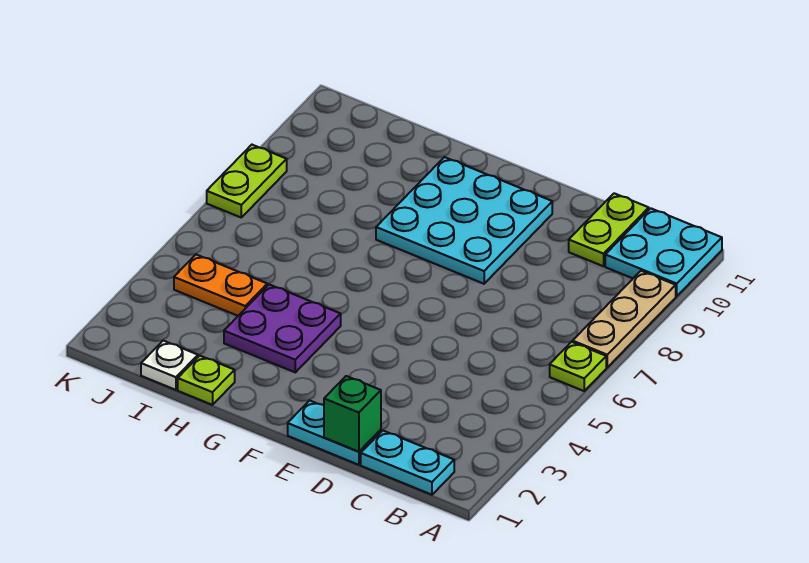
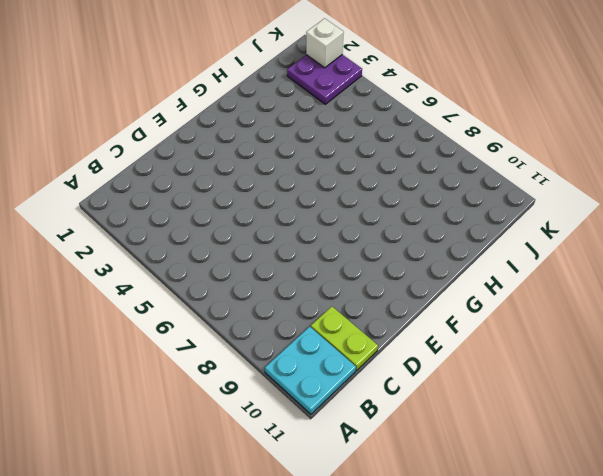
purple plate J2:K3 level 1 -> purple plate G3:H4 level 1
white brick K2 level 2 -> none
none -> lime plate A6 level 1
none -> tan plate A7:A9 level 1
none -> cyan plate B1:C1 level 1

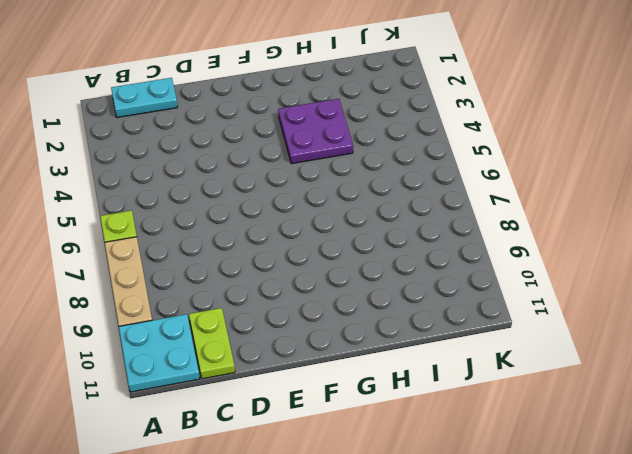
none -> cyan plate D1:E1 level 1
none -> cyan plate E8:G10 level 1
none -> lime plate H1 level 1

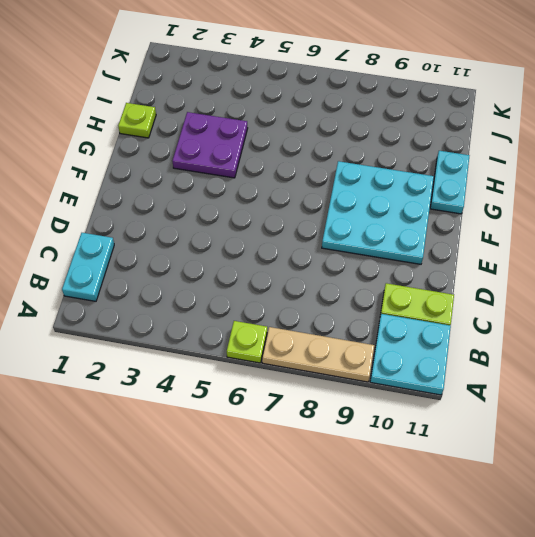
cyan plate G11:H11 level 1 -> cyan plate D1:E1 level 1
none -> white plate I1 level 1
none -> orange plate I4:J4 level 1
none -> lime plate K7:K8 level 1

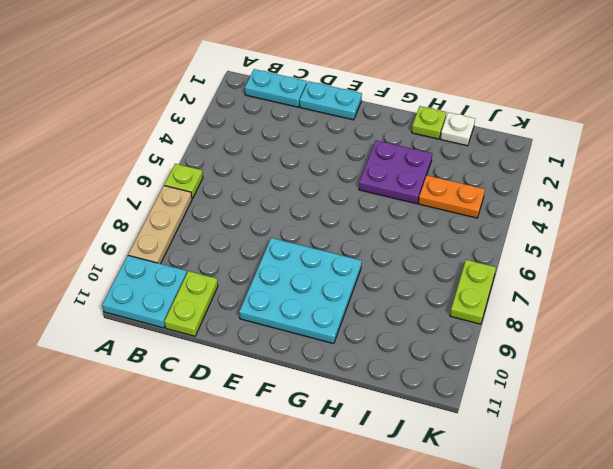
none -> green brick D1 level 2

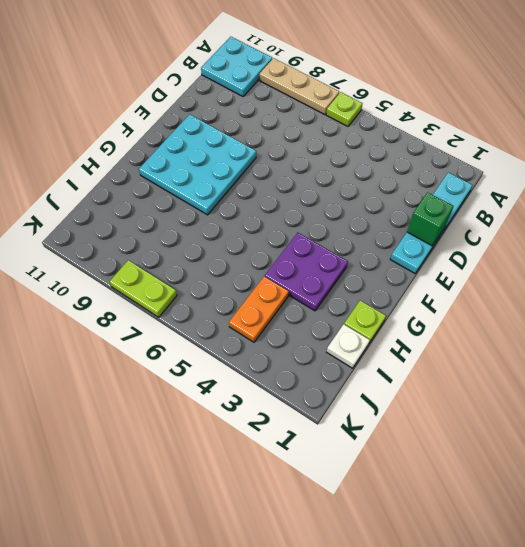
none -> lime plate C10:C11 level 1

